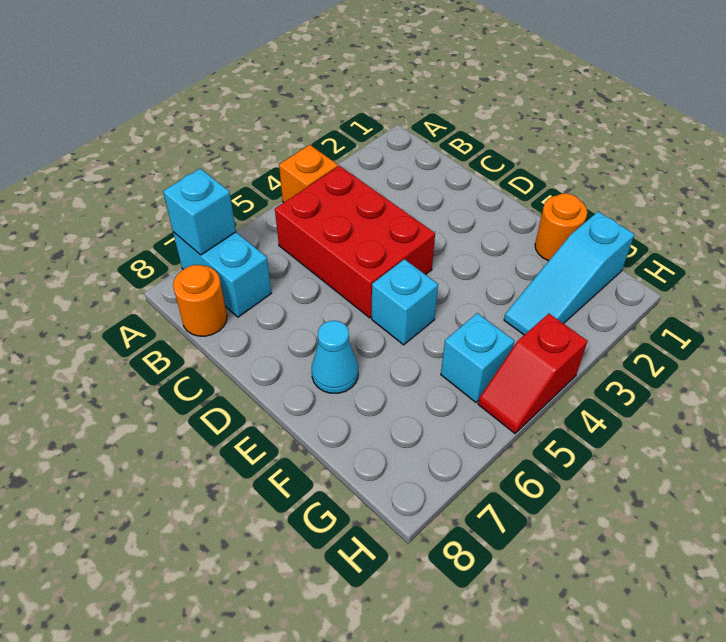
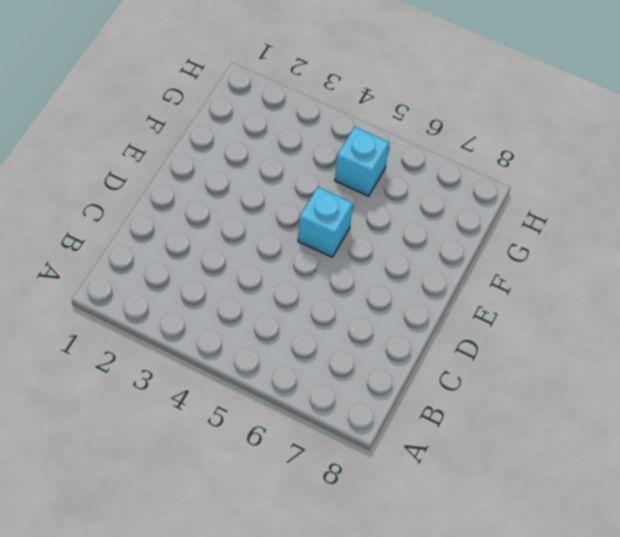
none -> orange brick A4 level 1
none -> cyan brick A7:B7 level 1

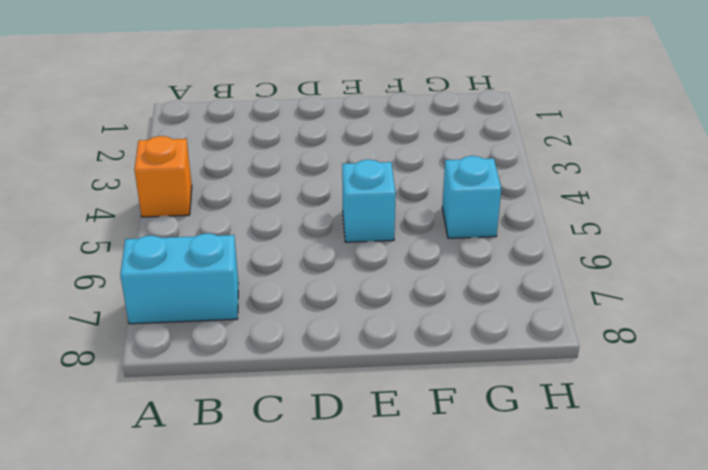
none -> red brick B4:D5 level 1
none -> orange round brick B8 level 1

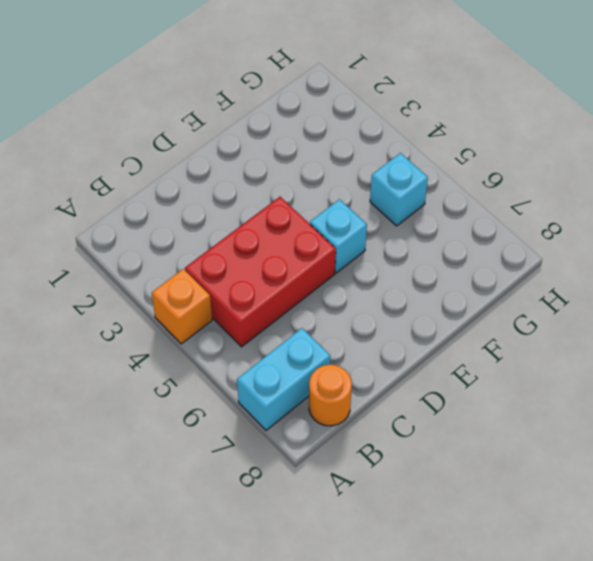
none -> cyan cone E7 level 1
none -> orange round brick F1 level 1

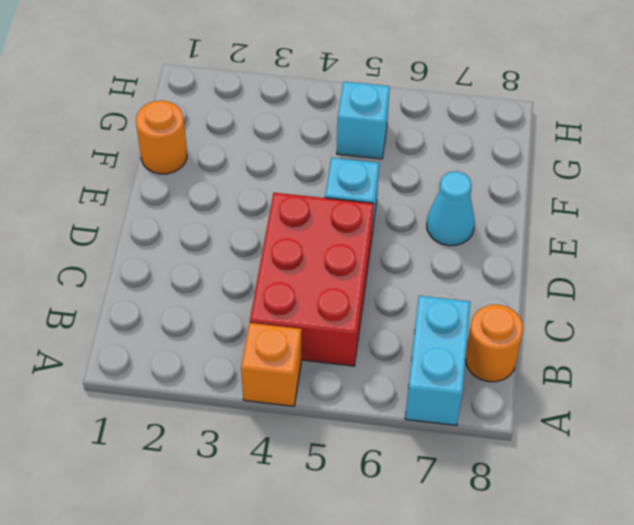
none -> cyan slope G1:G3 level 1 top 1
none -> red slope H4:H5 level 1 top 4

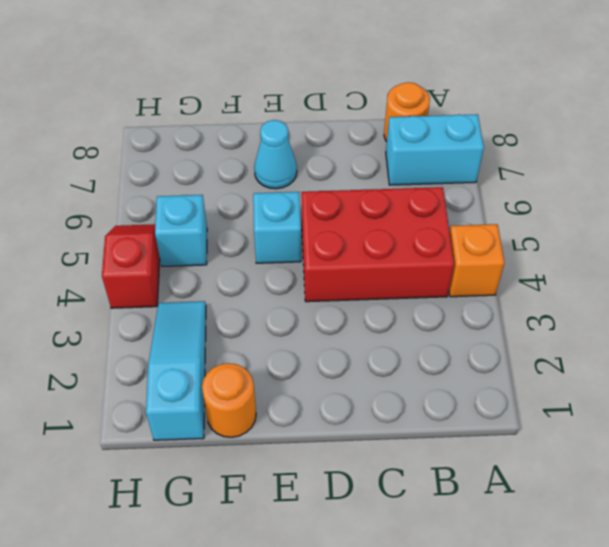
none -> cyan brick A7 level 2

